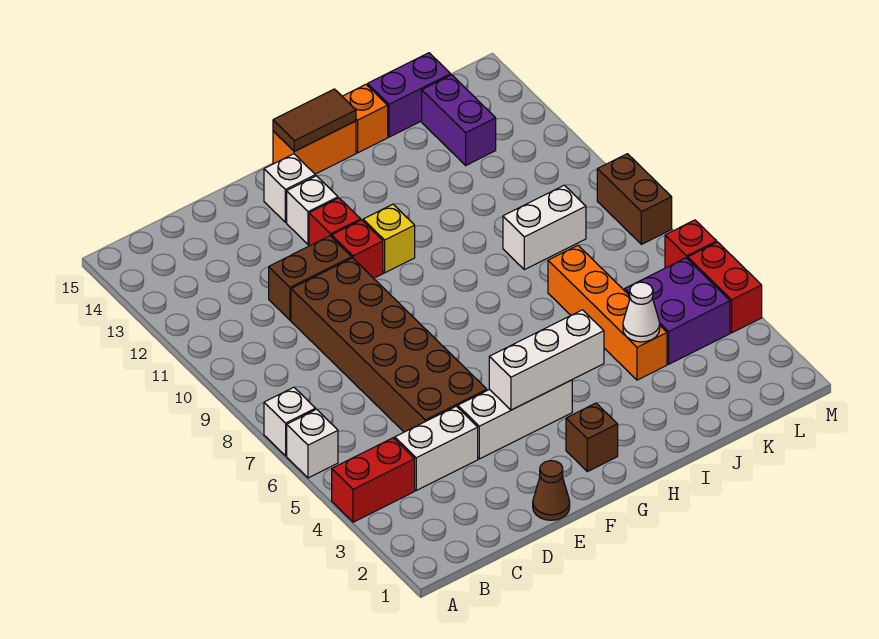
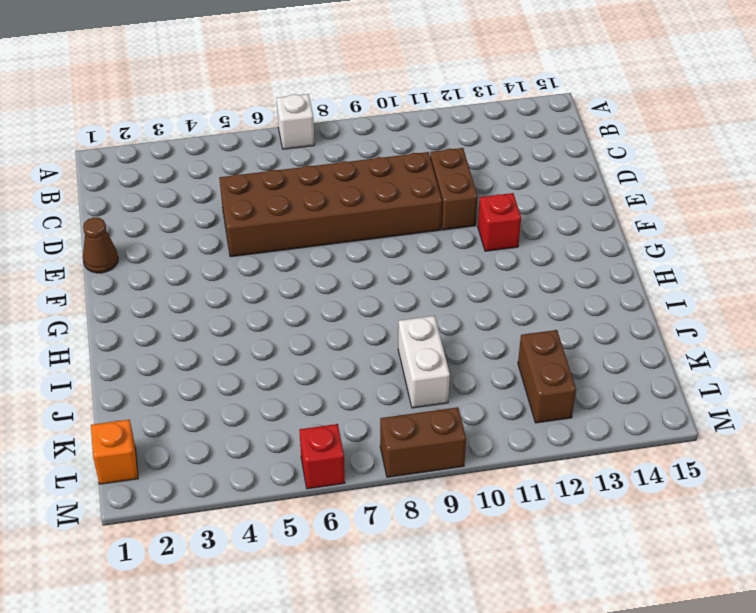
brown brick K12:L12 level 1 -> none
orange brick L1 level 1 -> orange brick I15 level 1
none -> red brick A4:B4 level 1
none -> white brick A6 level 1
none -> white brick C4:D4 level 1

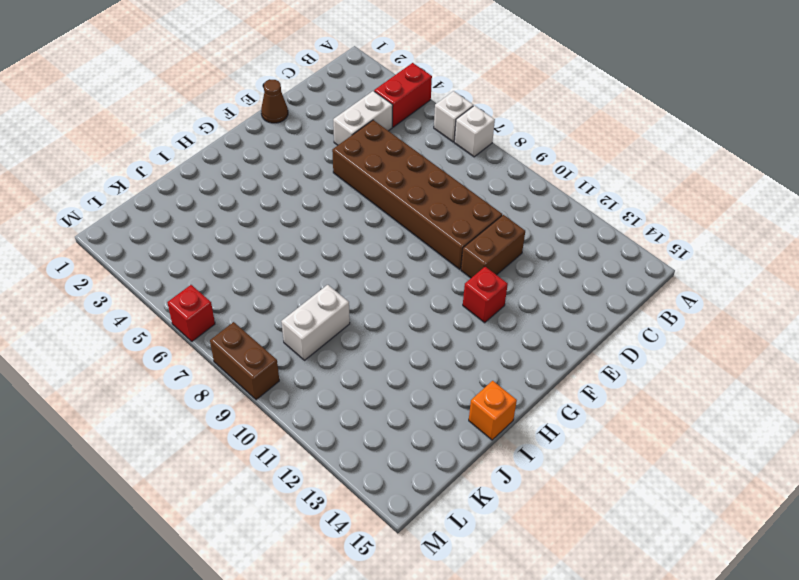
none -> white brick E4:G4 level 1
none -> red brick F11 level 1
none -> white brick F13 level 1

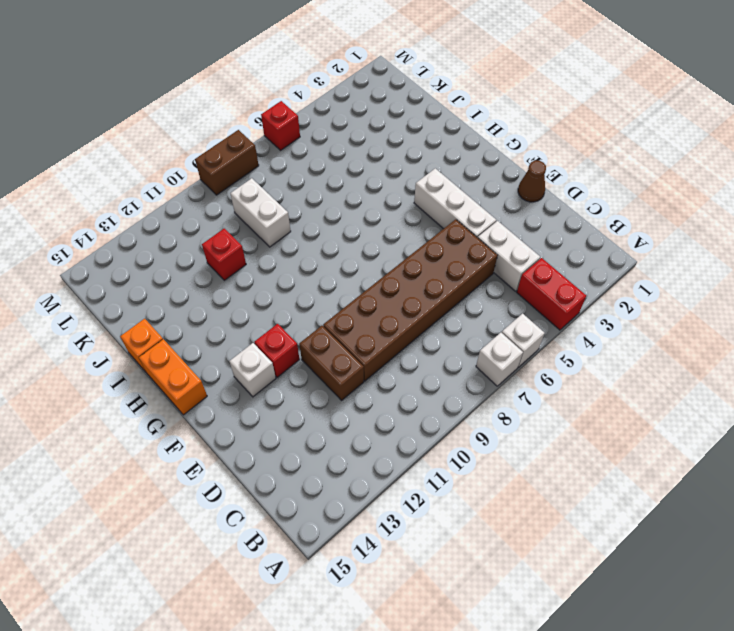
red brick J11 level 1 -> red brick F11 level 1
none -> white brick F14 level 1
none -> brown brick G2 level 1
none -> yellow brick G11 level 1

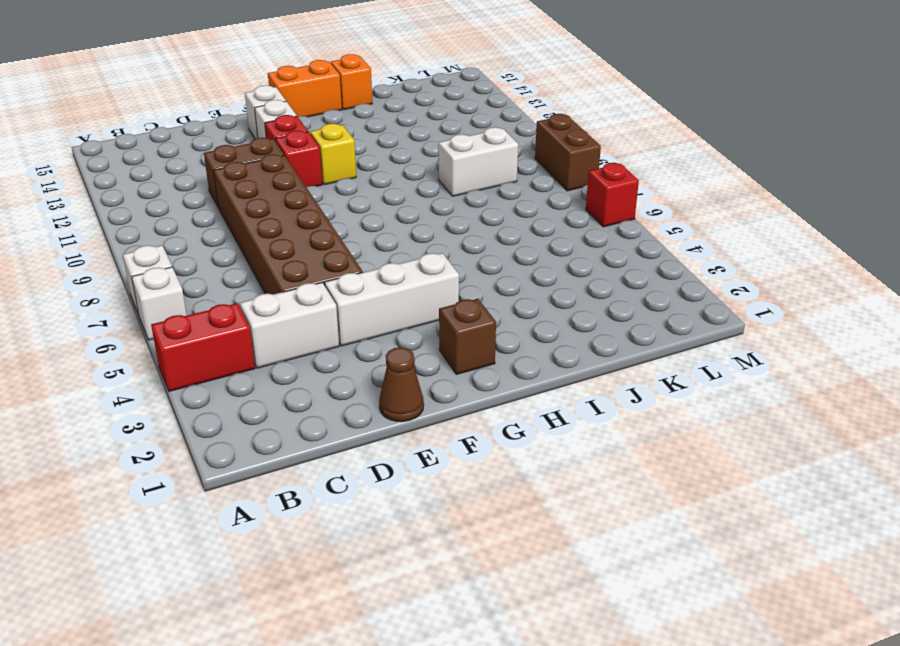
none -> orange brick J4:J7 level 1
none -> purple brick J15:K15 level 1
none -> purple brick K4:L5 level 1

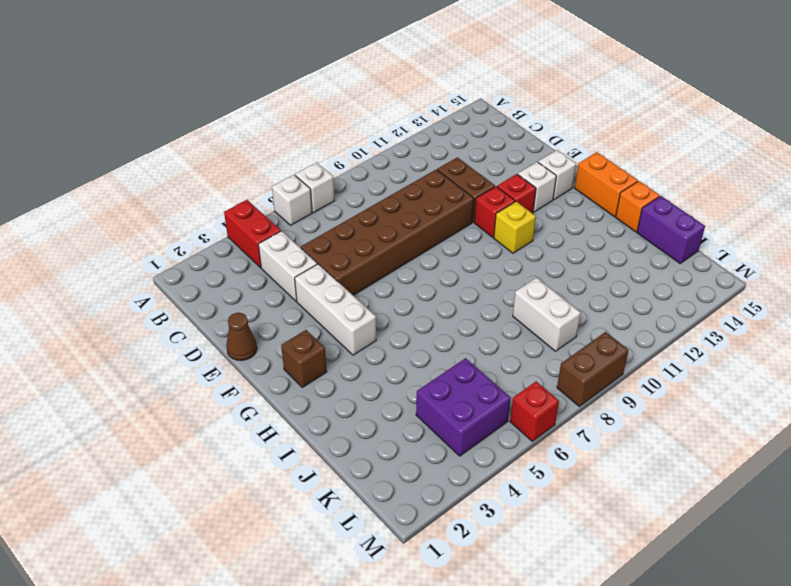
none -> orange brick J4:J7 level 1
none -> purple brick K13:K14 level 1
none -> red brick M4:M5 level 1

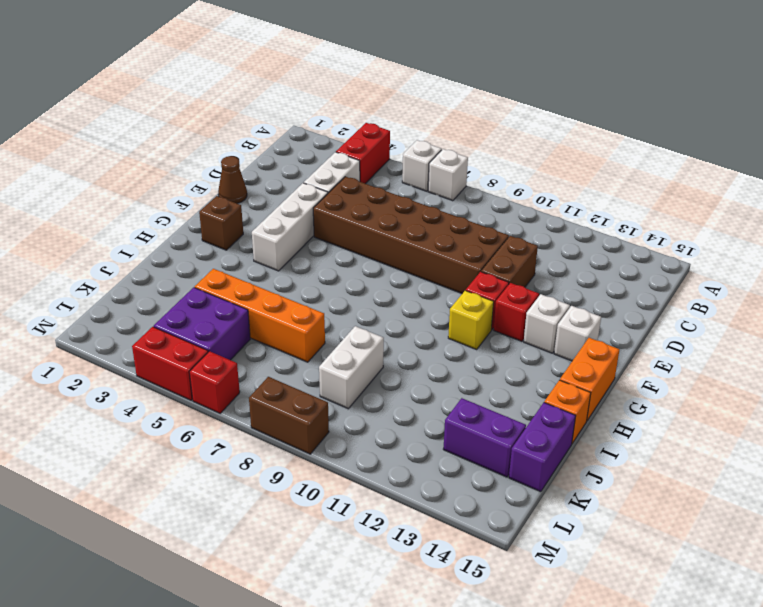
none -> white brick F4:H4 level 2
none -> brown tile G15:H15 level 2
none -> white cone J4 level 2

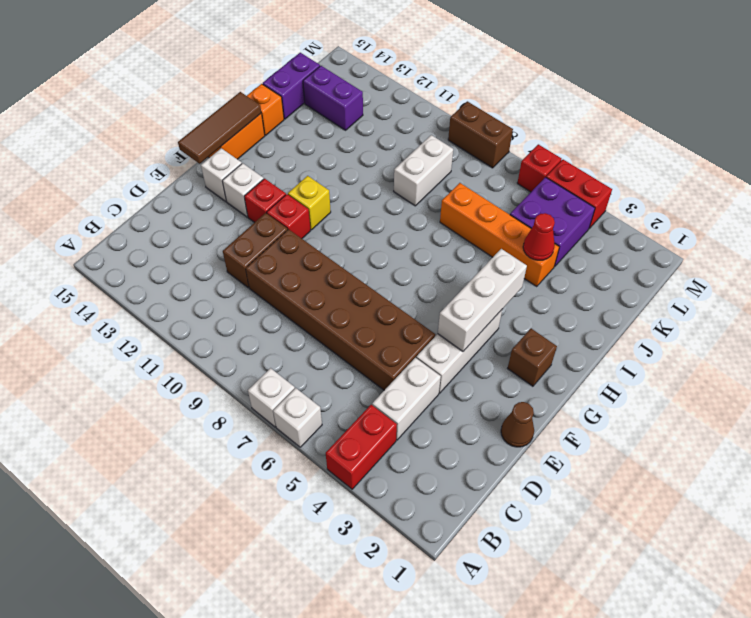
brown tile F15:H15 level 2 -> brown tile G15:H15 level 2
red cone J4 level 2 -> white cone J4 level 2

